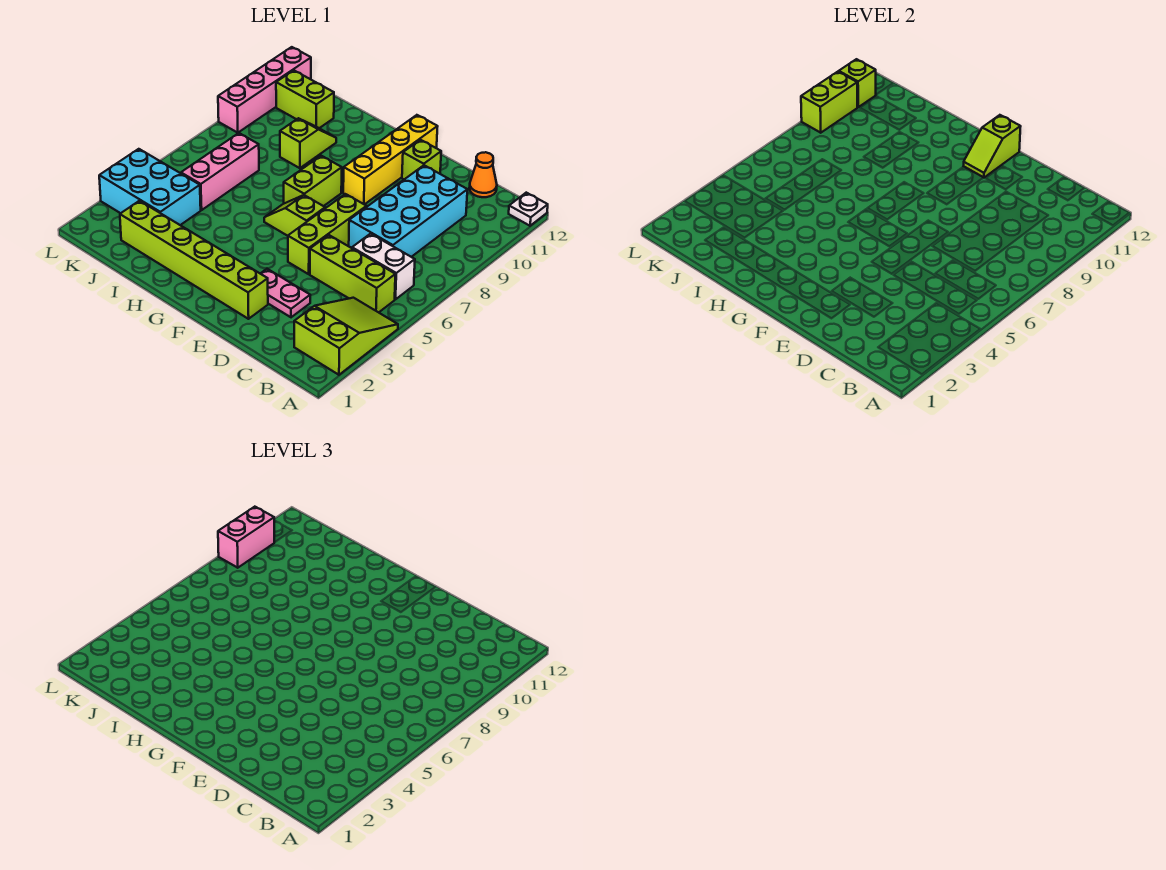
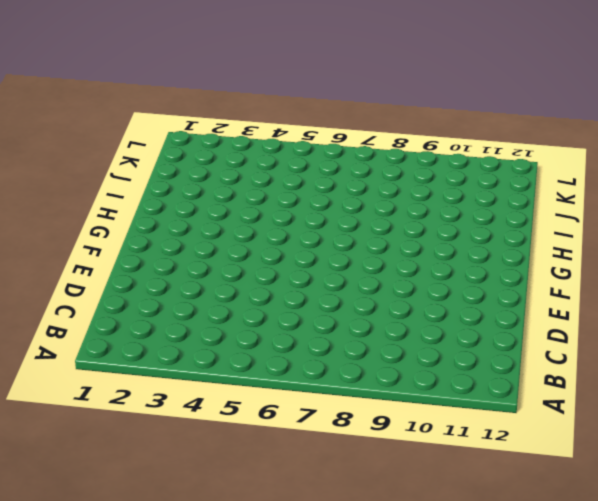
none -> lime slope A2:B4 level 1 top 2
none -> white plate A12 level 1
none -> lime brick B5:D5 level 1

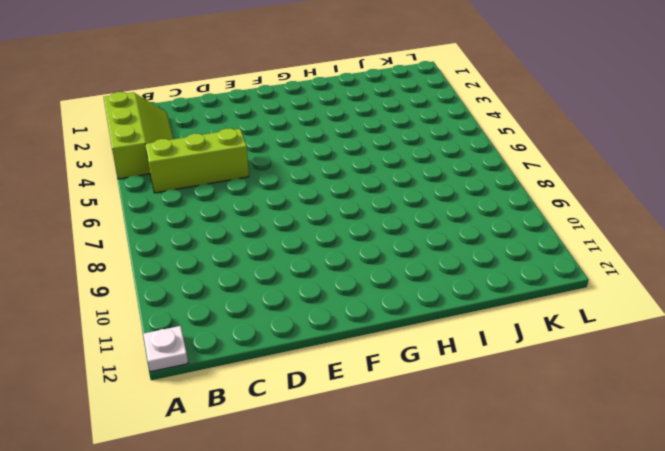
lime slope A2:B4 level 1 top A -> lime slope A2:B4 level 1 top 2
none -> white brick B6:C6 level 1
none -> cyan brick C7:D10 level 1
none -> orange cone C12 level 1

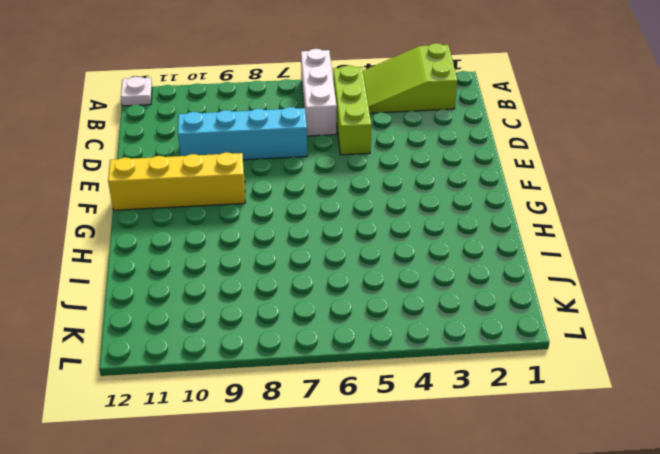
white brick A6:C6 level 1 -> white brick B6:C6 level 1
cyan brick D7:D10 level 1 -> cyan brick C7:D10 level 1
none -> orange cone C12 level 1
none -> pink plate D3:E3 level 1
none -> lime brick E2:J2 level 1

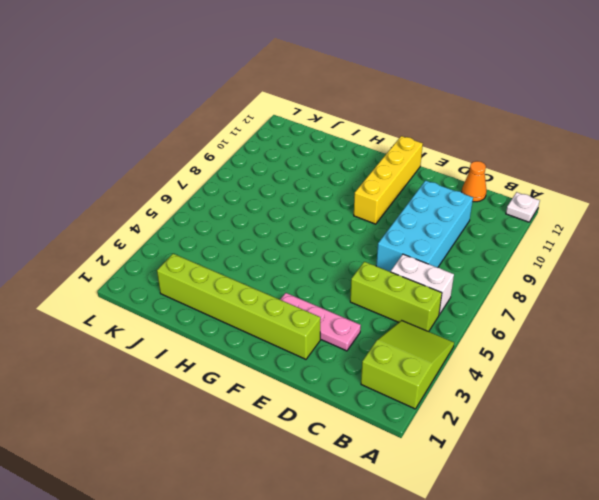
pink plate D3:F3 level 1 -> pink plate D3:E3 level 1
none -> lime brick E5:E7 level 1
none -> lime brick E11 level 1
none -> lime slope F6:G6 level 1 top F

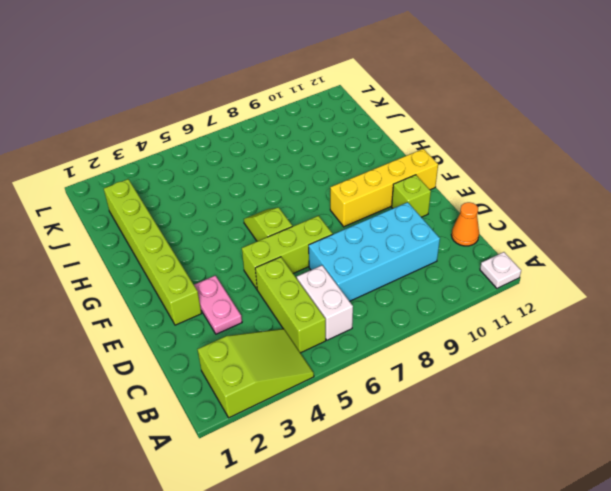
none -> lime brick G7:G8 level 1
none -> lime slope I9:I10 level 1 top 9
none -> cyan brick J3:L4 level 1

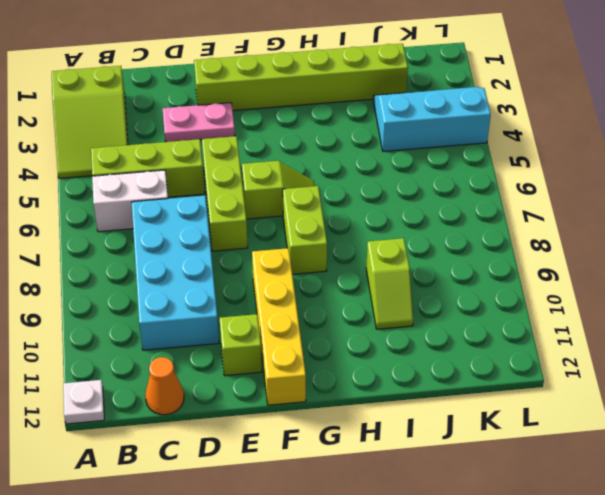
cyan slope J3:L4 level 1 top 4 -> cyan brick J3:L4 level 1
none -> pink brick J5:J7 level 1
none -> lime brick J11:K11 level 1
none -> pink brick L9:L12 level 1

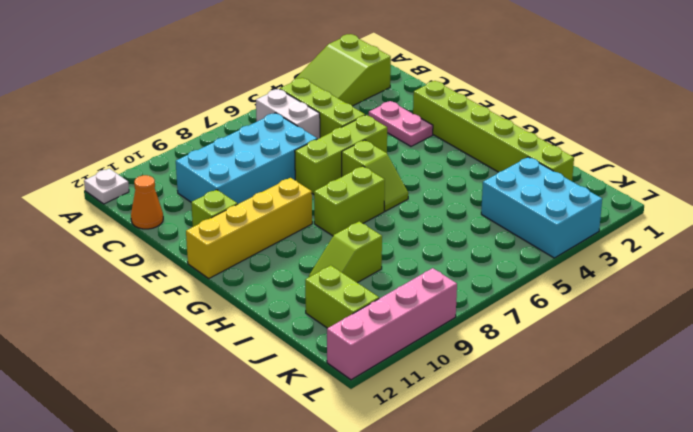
none -> pink brick J5:J7 level 1
none -> lime slope F11:F12 level 2 top 12
none -> lime brick L9:L10 level 2

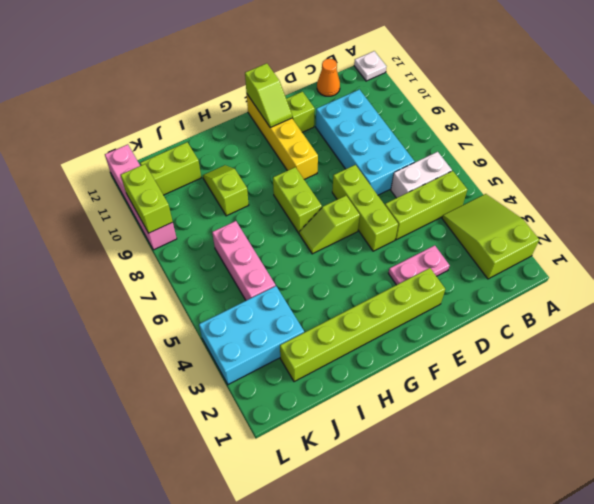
none -> lime brick L11 level 2
none -> pink brick L9:L10 level 3

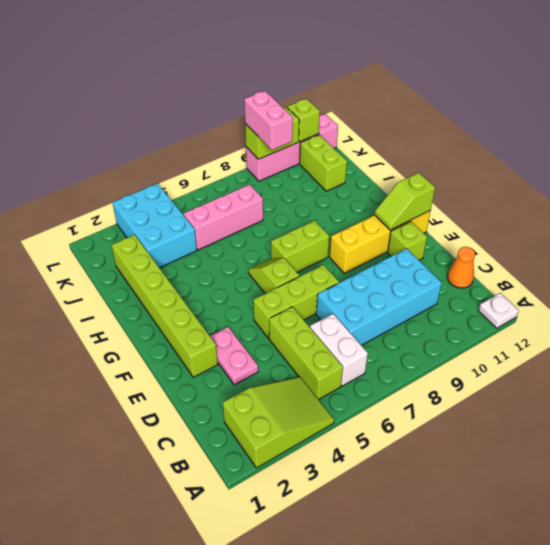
pink brick K9:L9 level 3 -> pink brick L9:L10 level 3
none -> lime slope I9:I10 level 1 top 9

